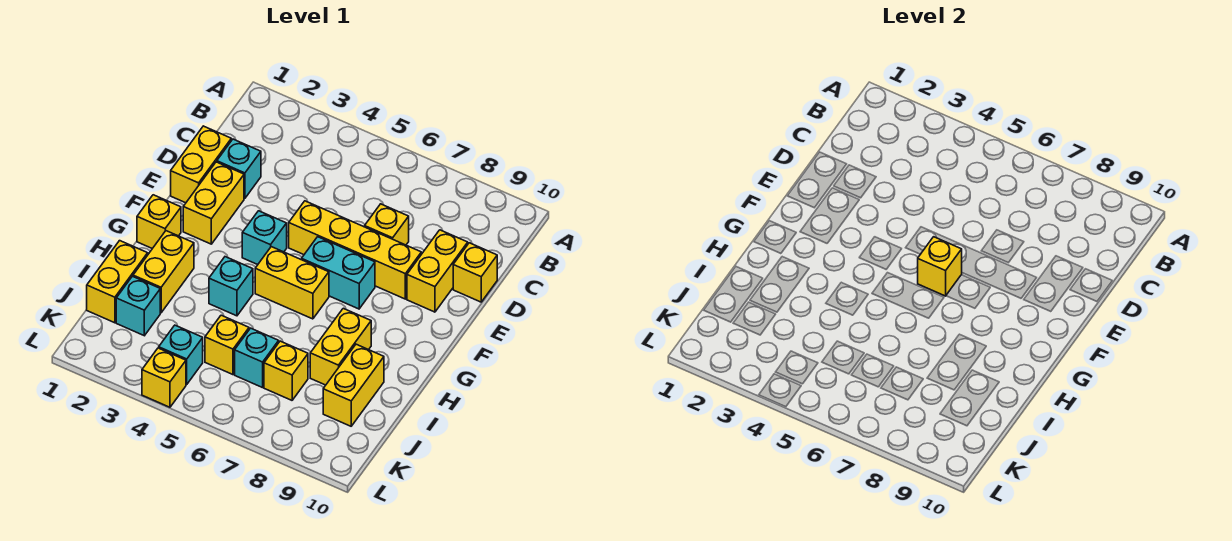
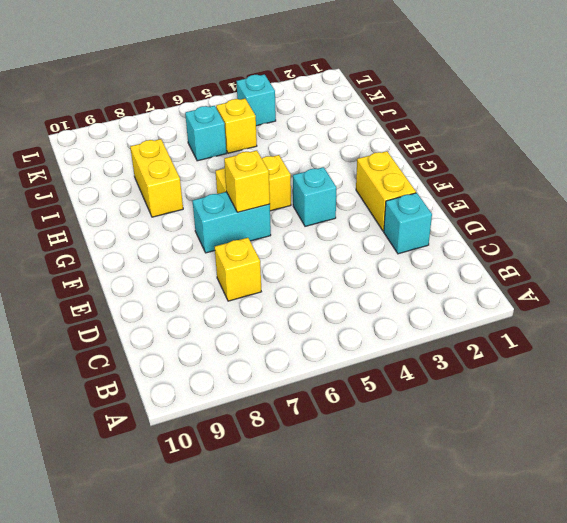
none -> yellow brick D1:E1 level 1
none -> yellow brick D9:E9 level 1
none -> yellow brick D10 level 1

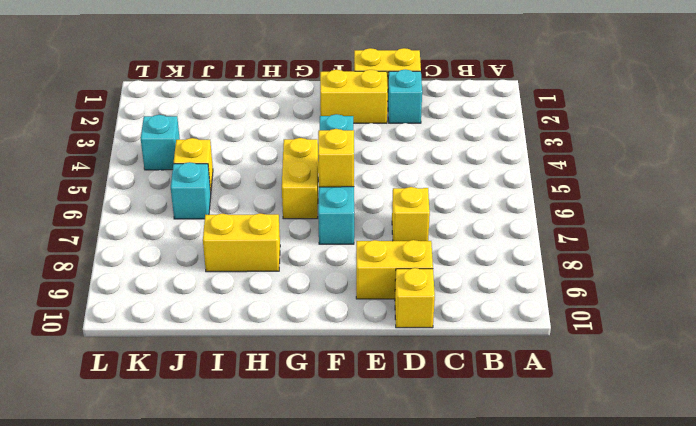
none -> yellow brick E5:E8 level 1
none -> yellow brick G1 level 1
none -> yellow brick H2:I2 level 1

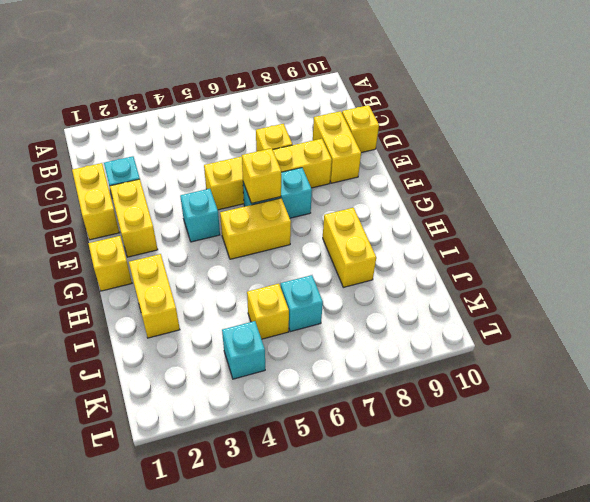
none -> cyan brick H4 level 1
none -> yellow brick I1:J1 level 1
none -> yellow brick I9:J9 level 1

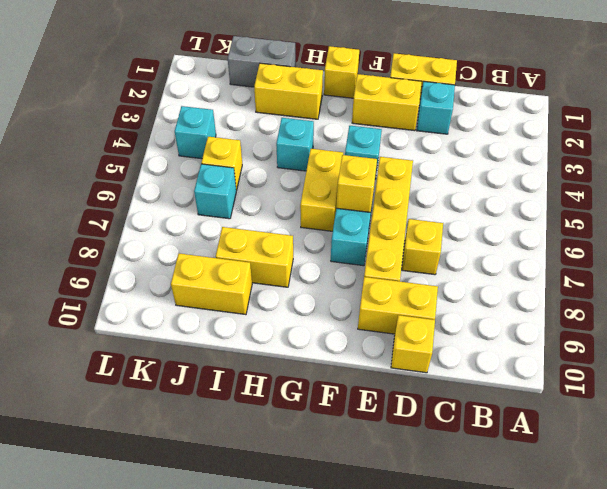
grey brick I1:J1 level 1 -> yellow brick I1:J1 level 1
none -> cyan brick J2 level 1
none -> yellow brick J7 level 1
none -> yellow brick L4 level 1

